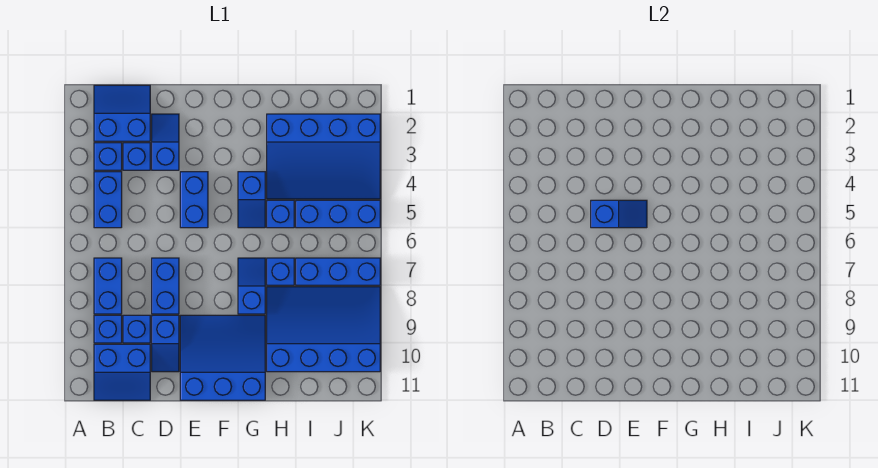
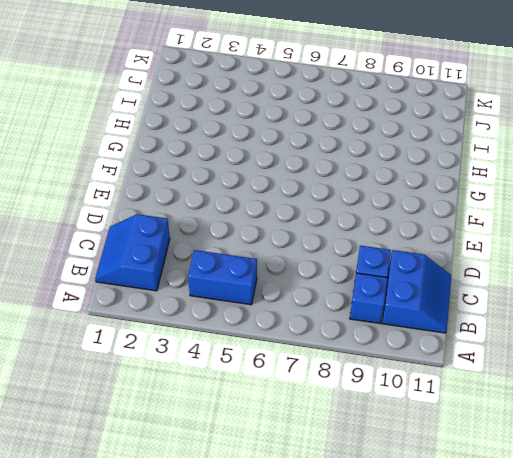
none -> blue brick B3 level 1
none -> blue brick B7:B8 level 1
none -> blue brick C3 level 1

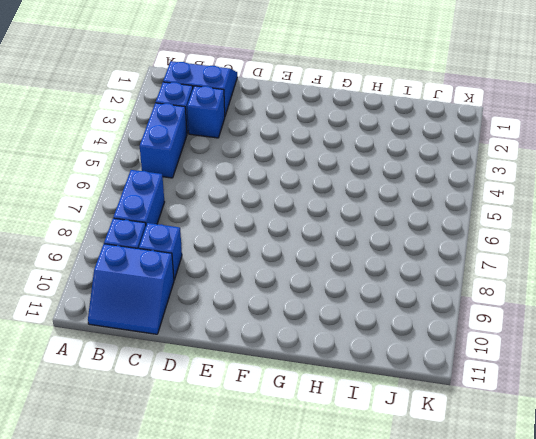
none -> blue slope D2:D3 level 1 top 3
none -> blue brick D7:D8 level 1
none -> blue slope D9:D10 level 1 top 9

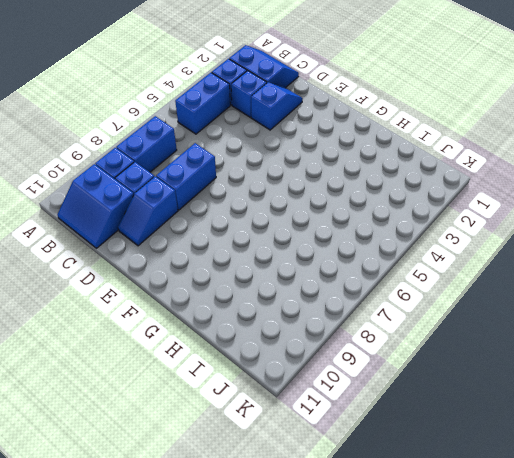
none -> blue brick E4:E5 level 1
none -> blue slope E9:G11 level 1 top 11
none -> blue slope G4:G5 level 1 top 4

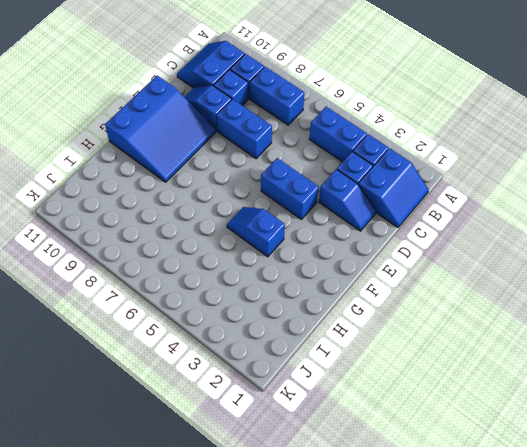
none -> blue slope G7:G8 level 1 top 8
none -> blue slope H2:K4 level 1 top 2
none -> blue brick H5 level 1

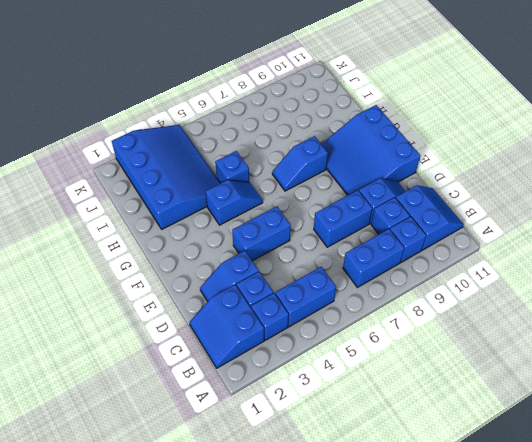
none -> blue brick H7 level 1
none -> blue slope H8:K10 level 1 top 10
none -> blue brick I5:K5 level 1

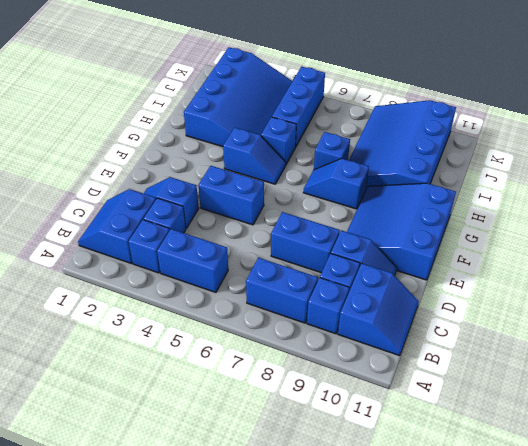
none -> blue brick I7:K7 level 1
none -> blue slope D5:E5 level 2 top D

